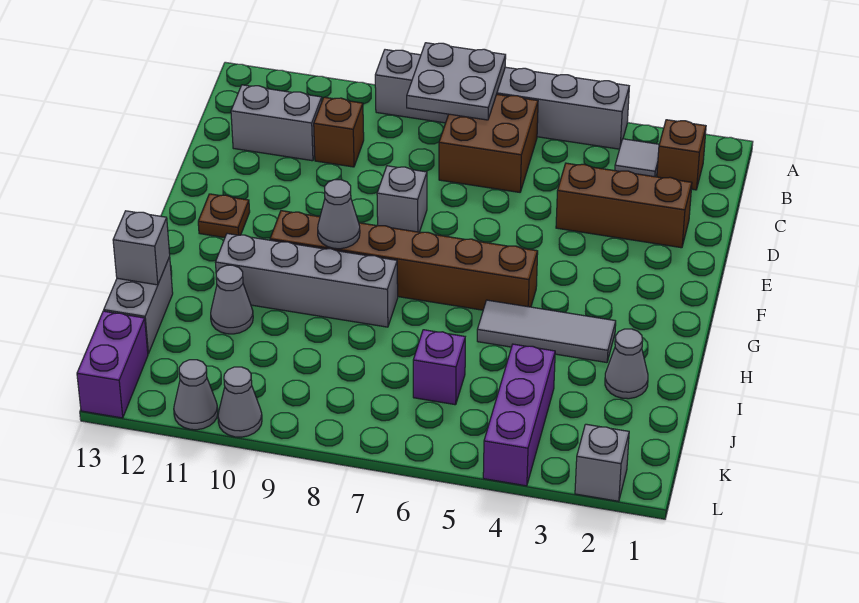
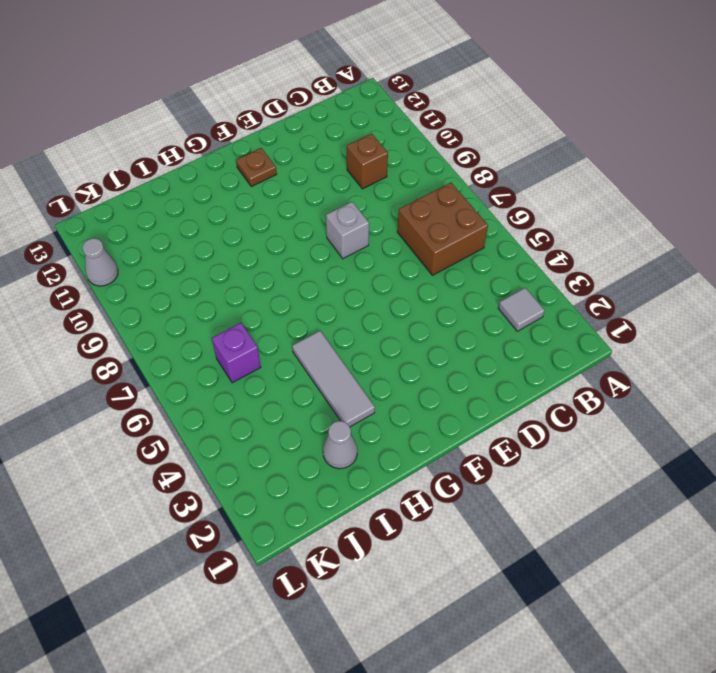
none -> grey brick A4:A9 level 1
none -> brown brick B2 level 1
none -> grey brick C11:C12 level 1

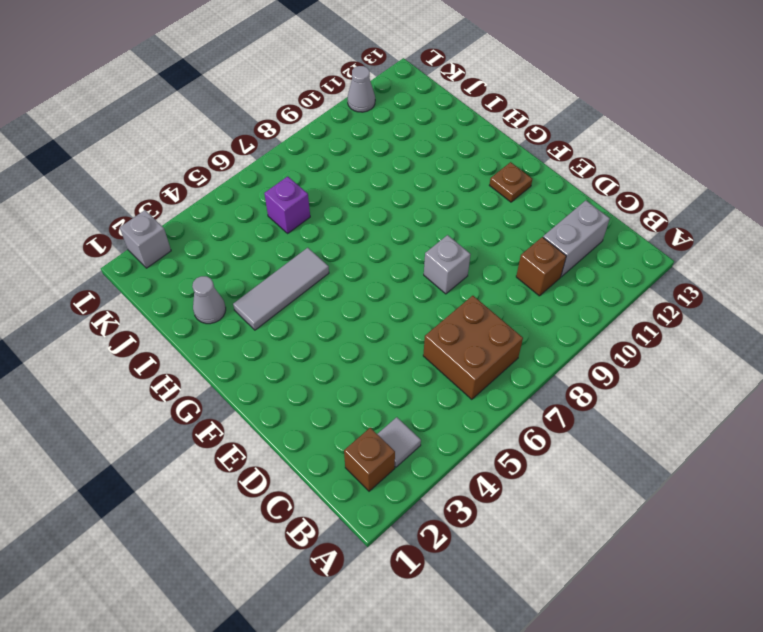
none -> grey brick A4:A9 level 1
none -> brown brick D2:D4 level 1
none -> brown brick G5:G10 level 1

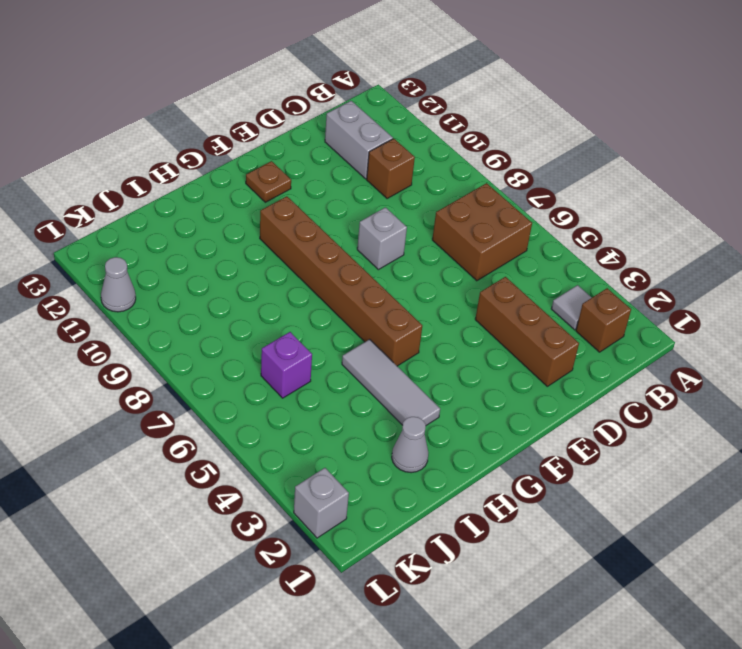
none -> grey brick A4:A9 level 1
none -> grey brick H8:H11 level 1
none -> grey cone I11 level 1

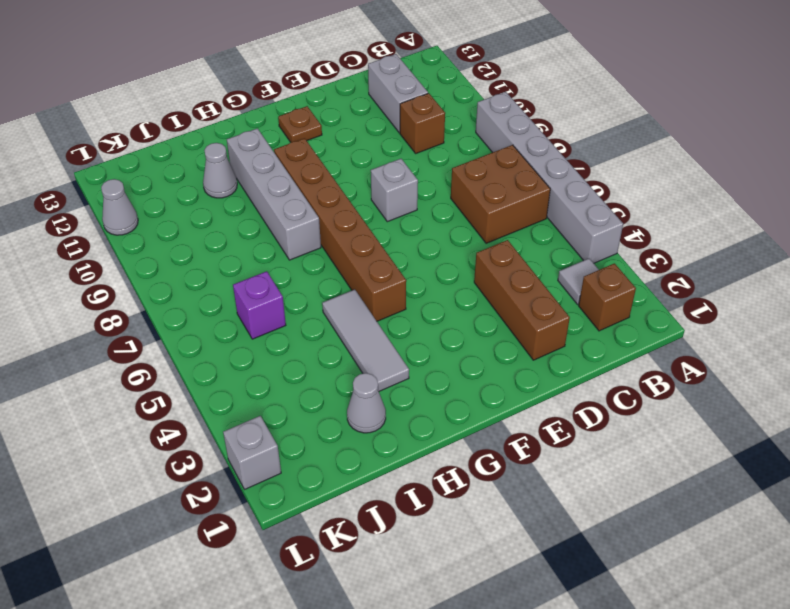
none -> grey brick I13:J13 level 1
none -> purple brick J4:L4 level 1
none -> purple brick K13:L13 level 1

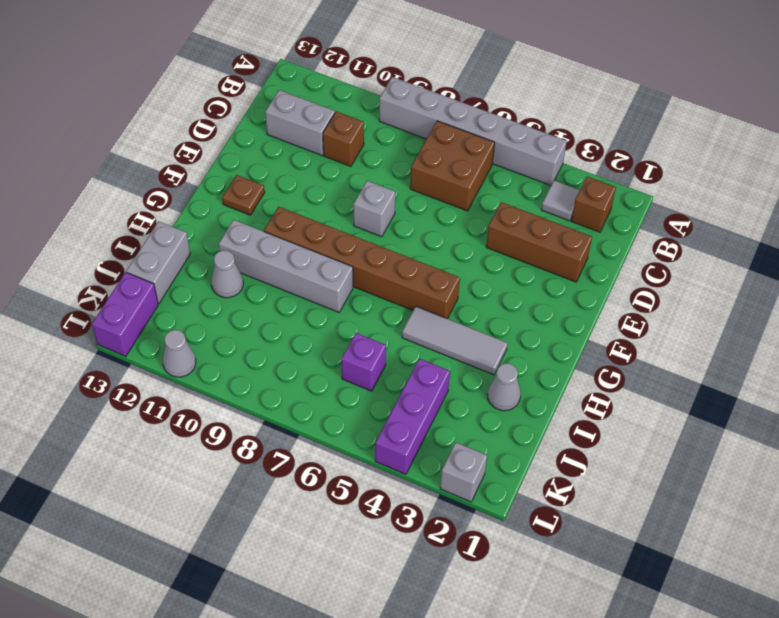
none -> grey cone L10 level 1
none -> grey plate A7:B8 level 2
none -> grey cone G9 level 2

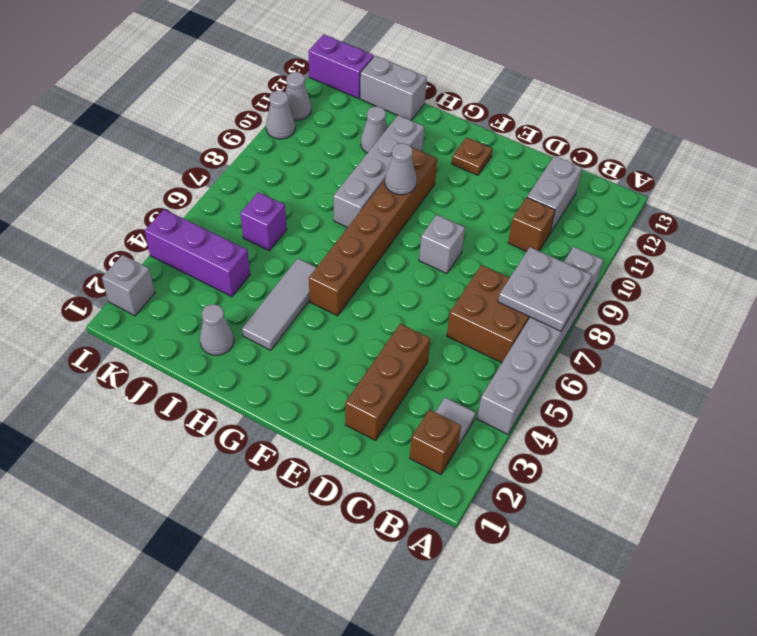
none -> grey brick I13 level 2

